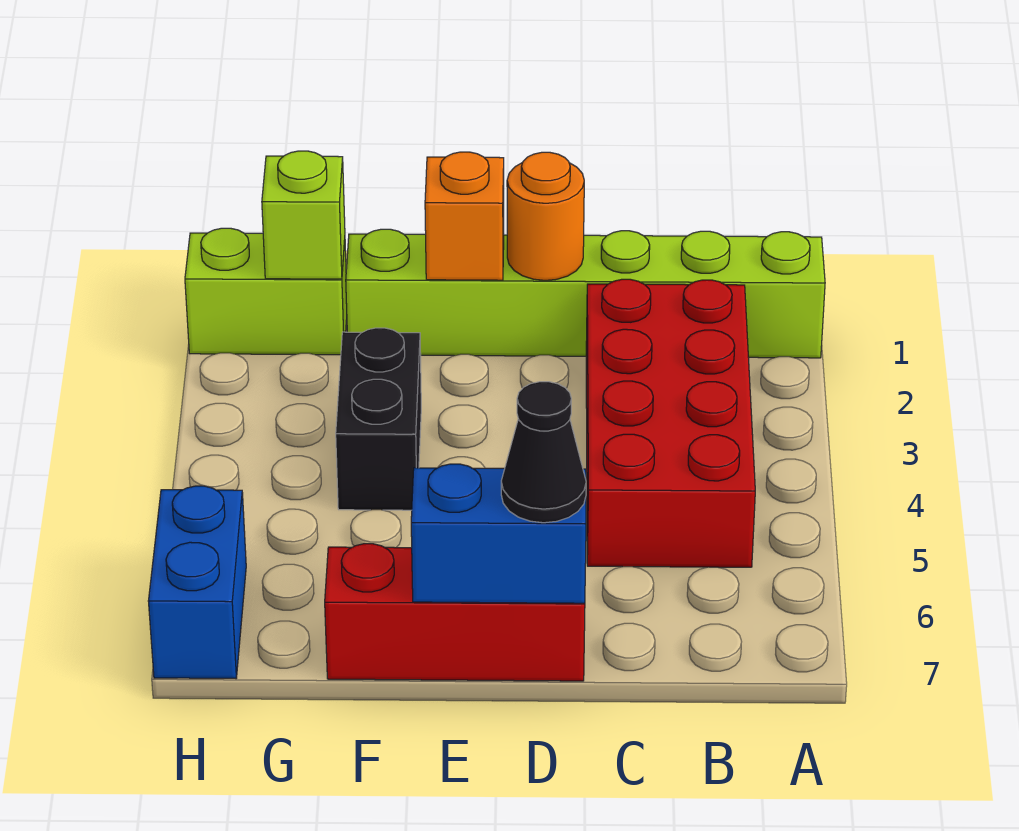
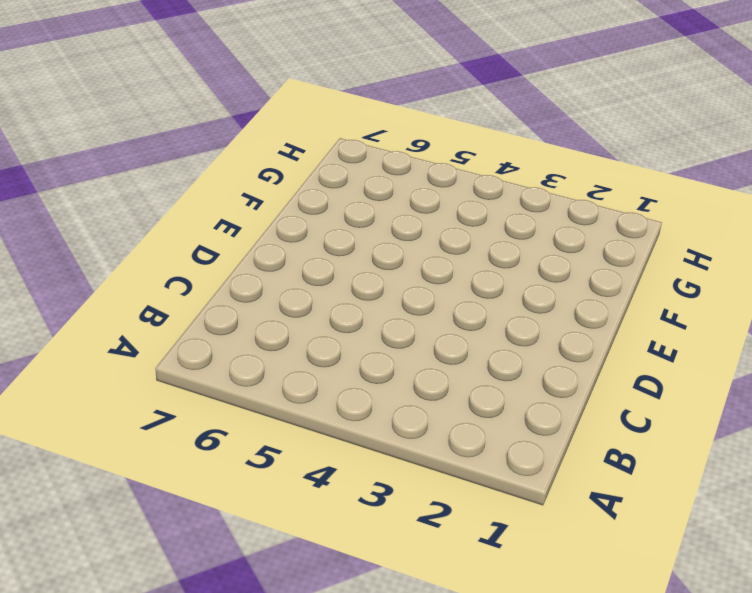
none -> lime brick A1:F1 level 1
none -> red brick B2:C5 level 1

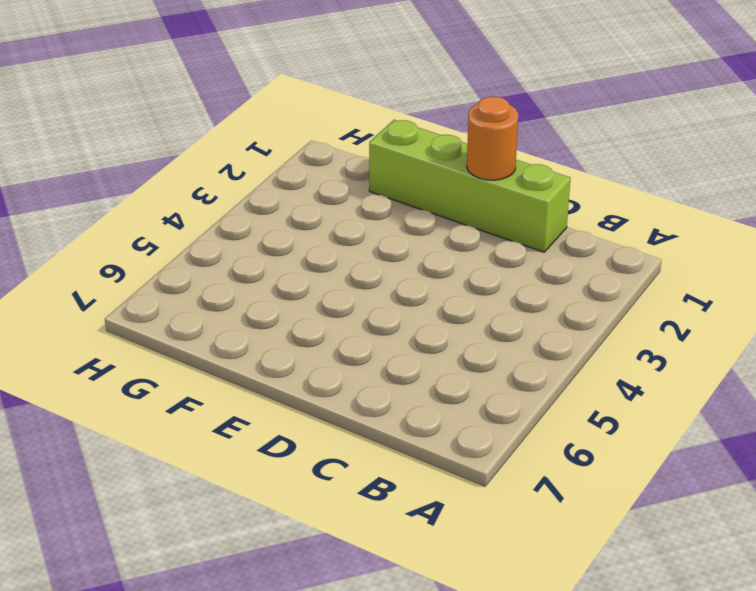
lime brick C1:F1 level 1 -> lime brick A1:F1 level 1
none -> red brick B2:C5 level 1
none -> red brick D7:F7 level 1

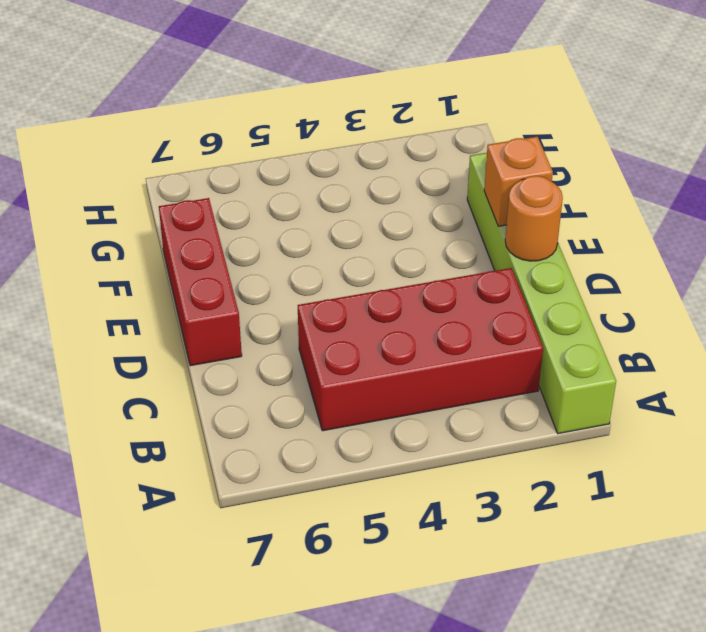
none -> black brick F3:F4 level 1
none -> lime brick G1:H1 level 1

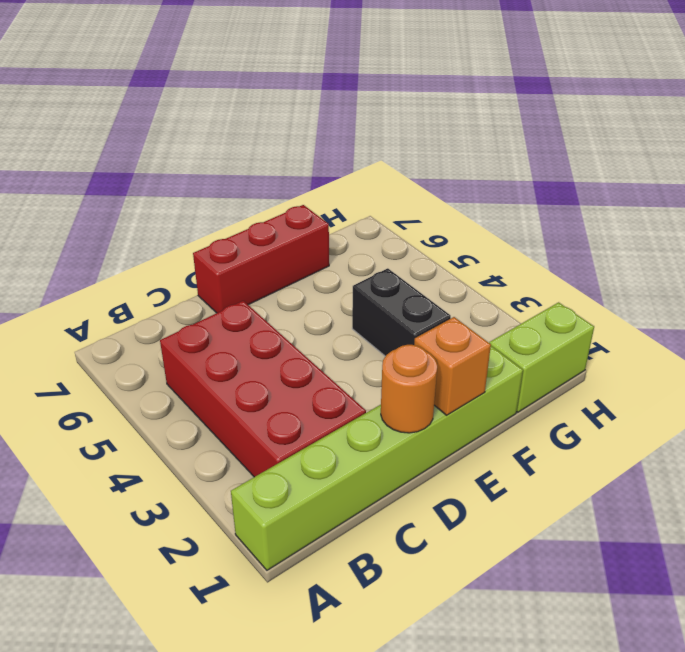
none -> blue brick H6:H7 level 1
none -> blue brick D7:E7 level 2

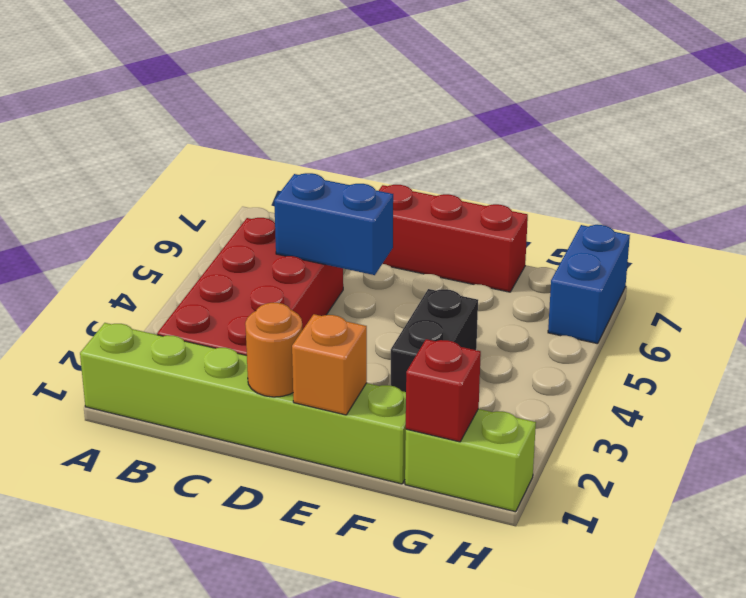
blue brick C5:D5 level 2 -> blue brick D7:E7 level 2
red brick G1 level 2 -> lime brick G1 level 2
none -> black cone D7 level 3

